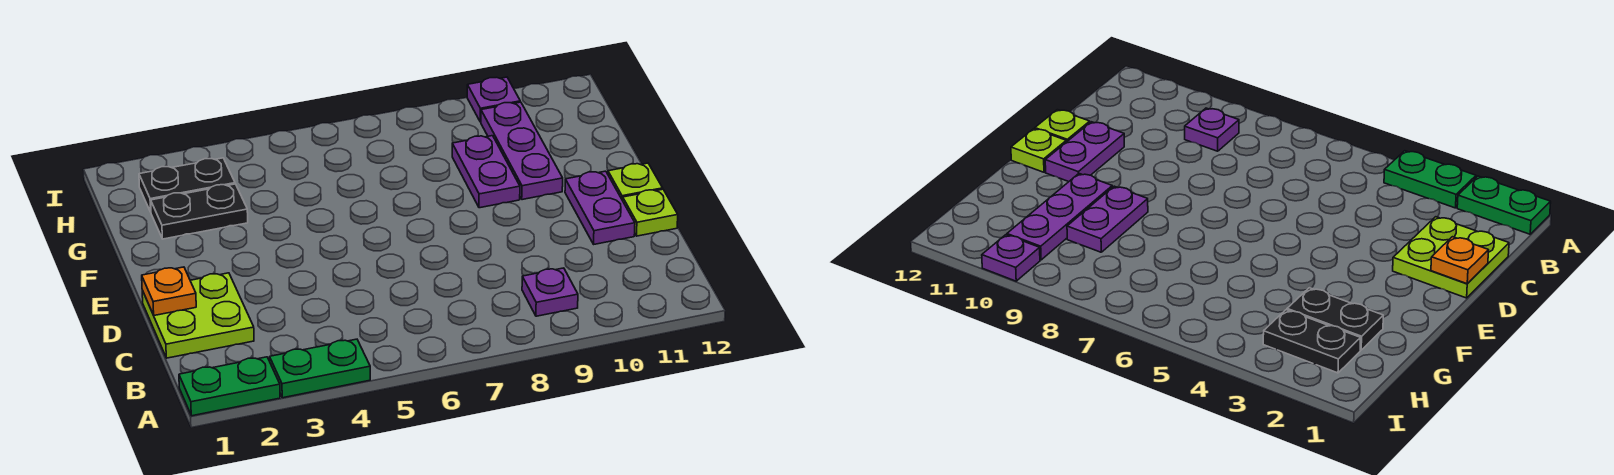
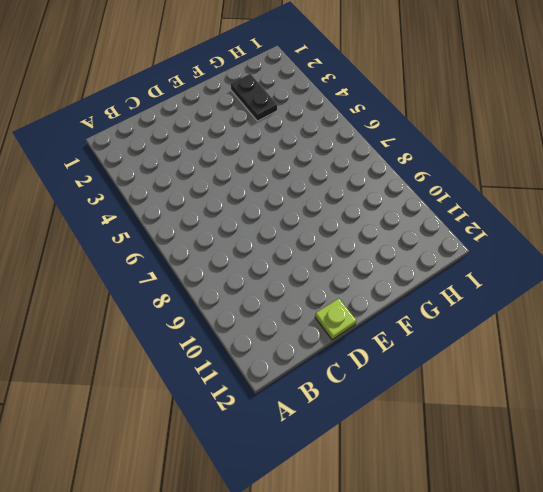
none -> green plate A1:A2 level 1
none -> green plate A3:A4 level 1
none -> purple plate B9 level 1

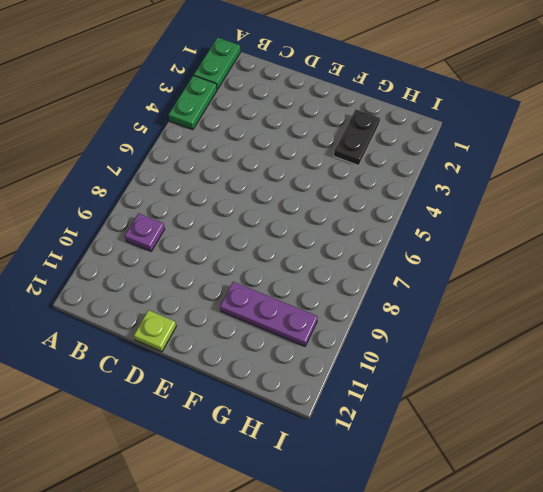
none -> lime plate C1:D2 level 1
none -> purple plate D11:E11 level 1
none -> lime plate E12 level 1

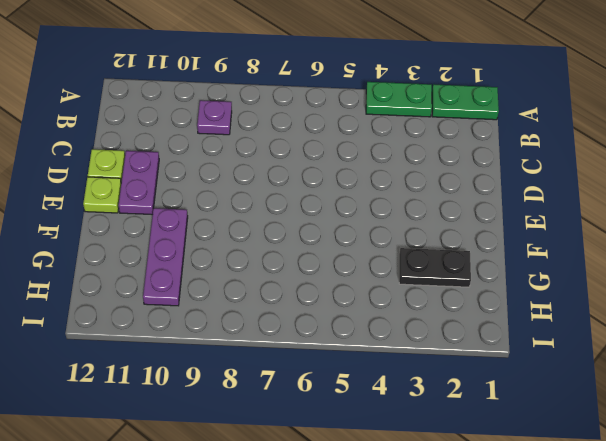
none -> lime plate C1:D2 level 1
none -> purple plate F9:G9 level 1
none -> black plate H2:H3 level 1

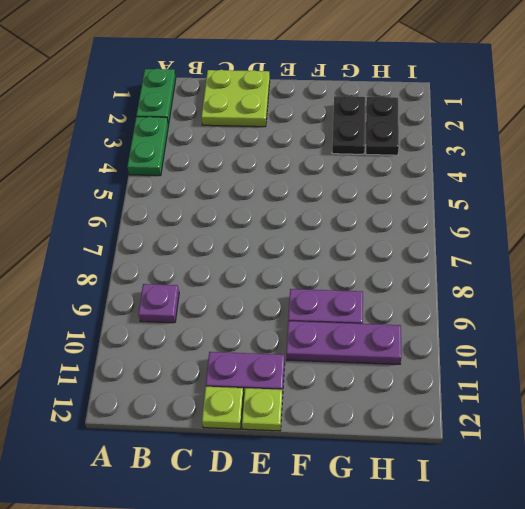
none -> purple plate I10 level 1
none -> orange plate D1 level 2

